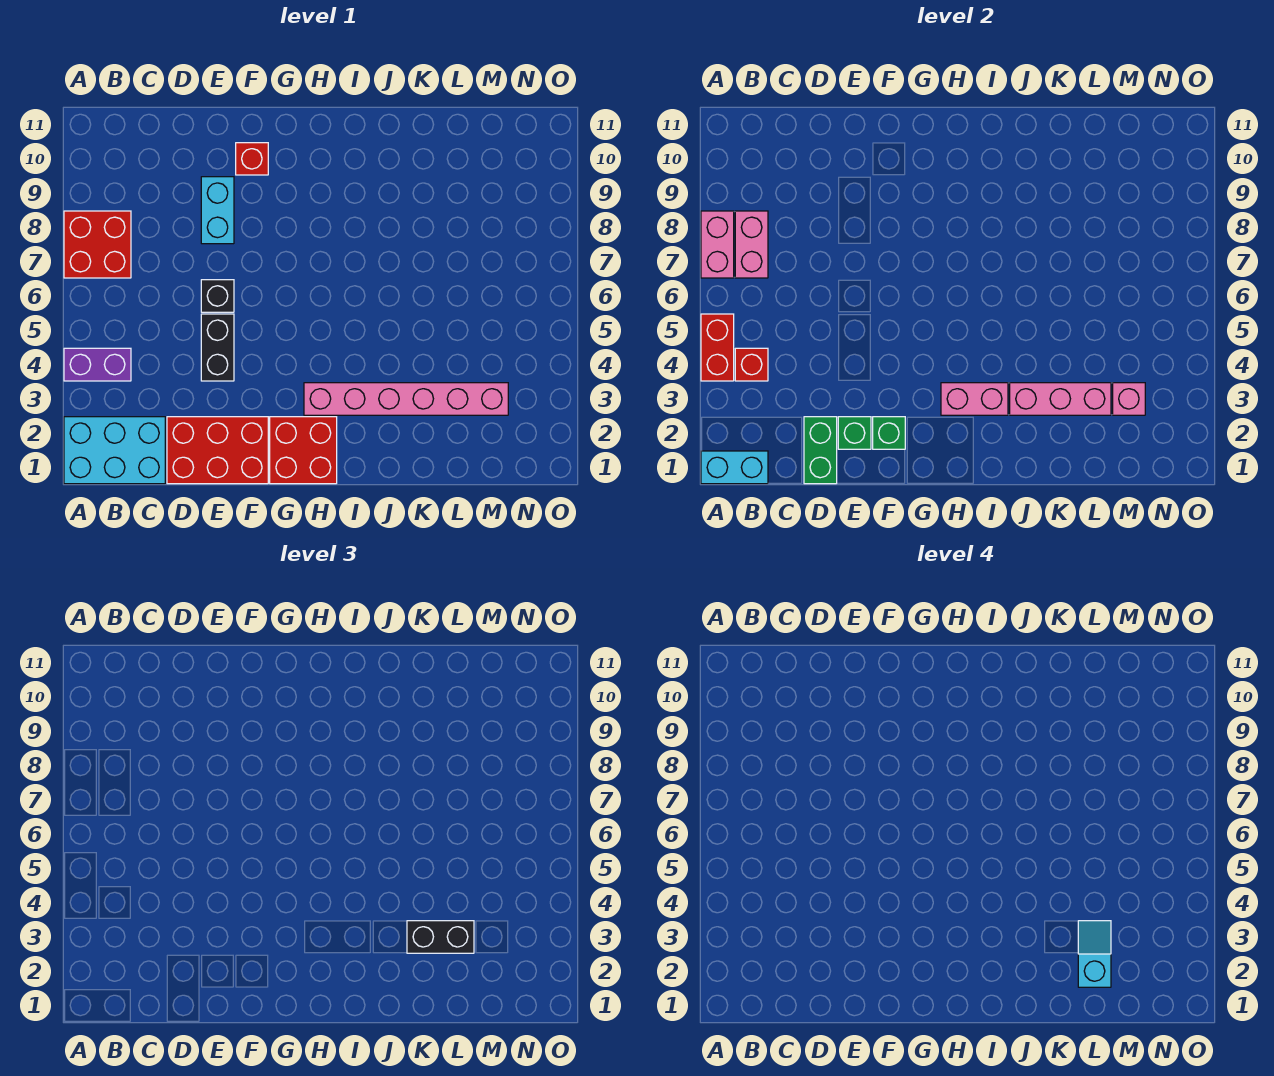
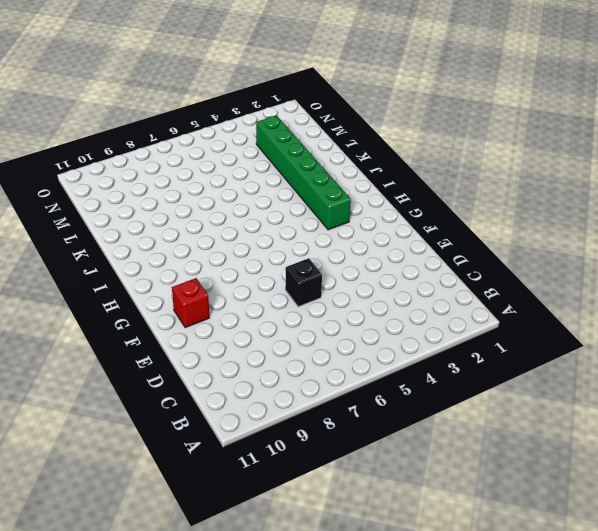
green brick H3:M3 level 1 -> pink brick H3:M3 level 1
none -> cyan brick A1:C2 level 1
none -> purple brick A4:B4 level 1
none -> red brick A7:B8 level 1

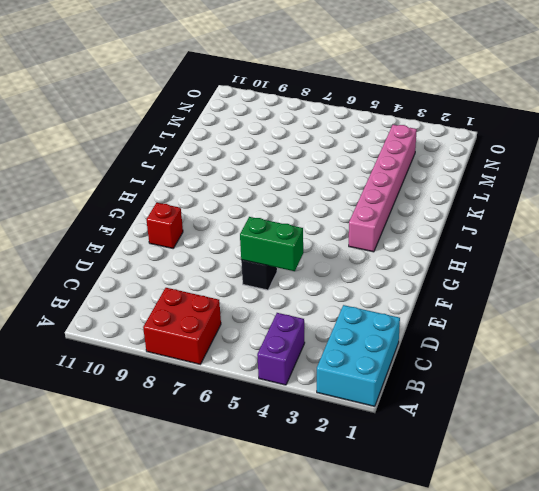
green brick E5:E6 level 2 -> green brick D1:D2 level 2
none -> red brick D1:F2 level 1
none -> black brick E4:E5 level 1
none -> cyan brick E8:E9 level 1

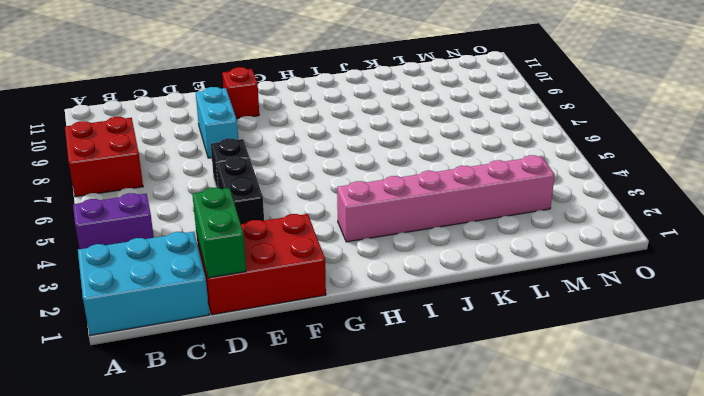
none -> red brick G1:H2 level 1
none -> cyan brick A1:B1 level 2
none -> red brick A4:A5 level 2

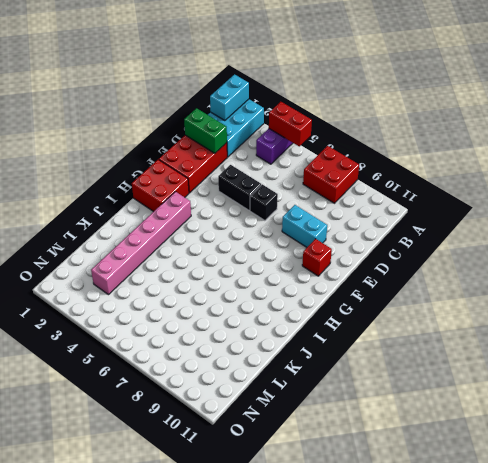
none -> pink brick A7:A8 level 2
none -> red brick B4 level 2
none -> pink brick B7:B8 level 2

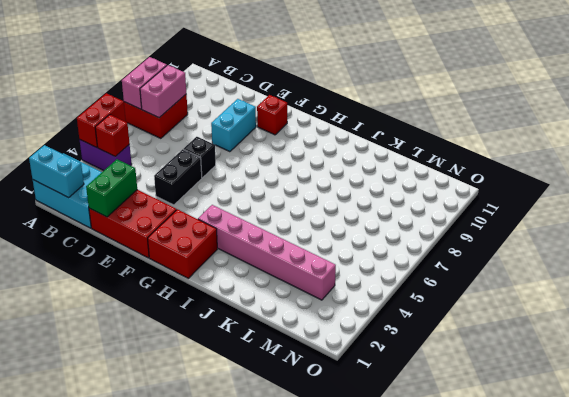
none -> green brick E2 level 2
none -> green brick F2 level 2
none -> pink brick H3:I3 level 2

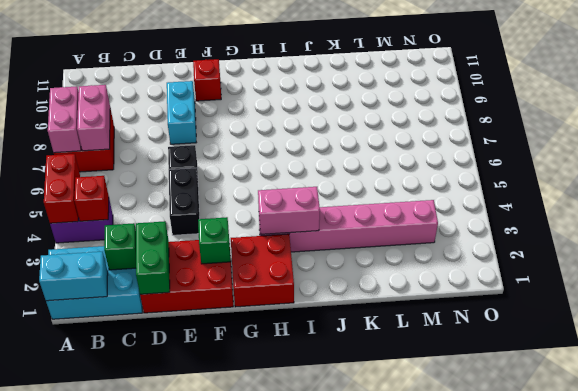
green brick C2 level 2 -> green brick E2 level 2
none -> pink brick J3:L3 level 2
none -> pink brick M3 level 2
none -> black brick K3:L3 level 3

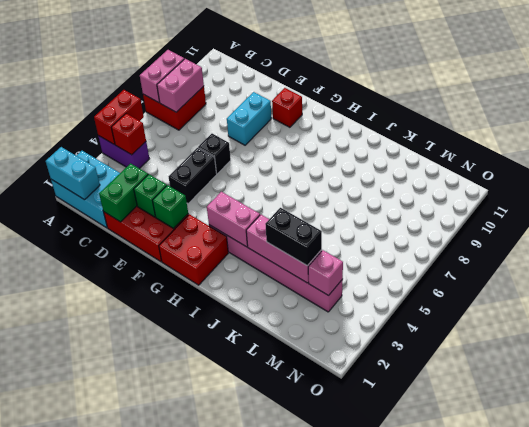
none -> cyan slope L2:L3 level 4 top 2

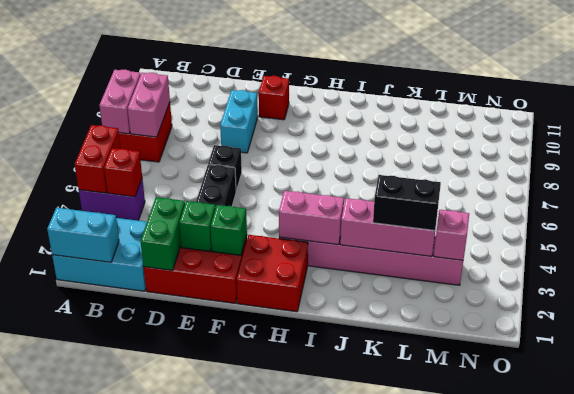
none -> cyan slope L2:L3 level 4 top 2

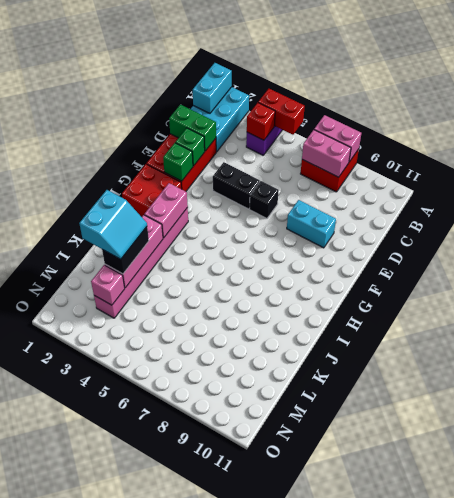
cyan slope K2:L3 level 4 top 2 -> cyan slope L2:L3 level 4 top 2
none -> red brick F10 level 1

